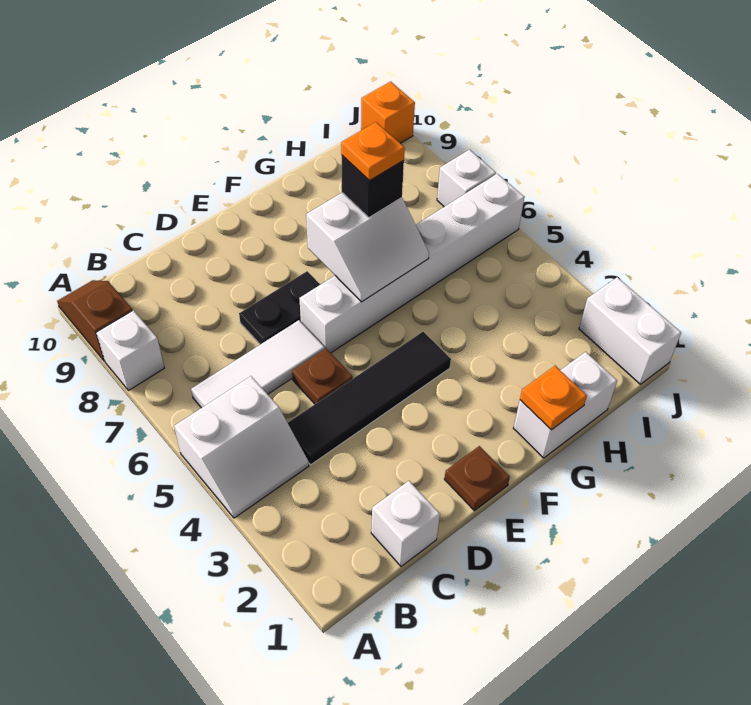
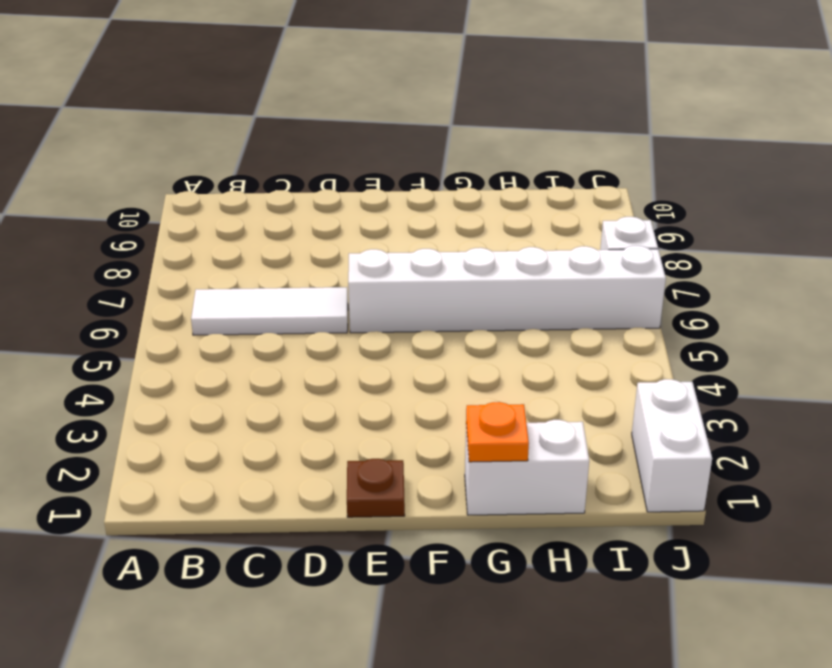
none -> white slope A4:B5 level 1 top 5
none -> white brick A8 level 1
none -> brown slope A9:A10 level 1 top 9

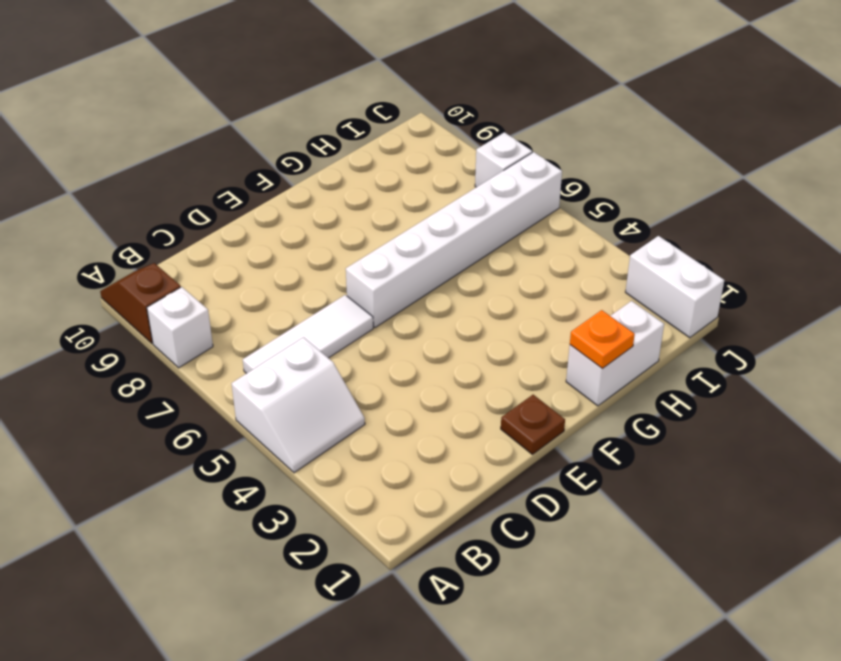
none -> white brick C1 level 1
none -> black tile C4:F4 level 1
none -> brown plate D5 level 1

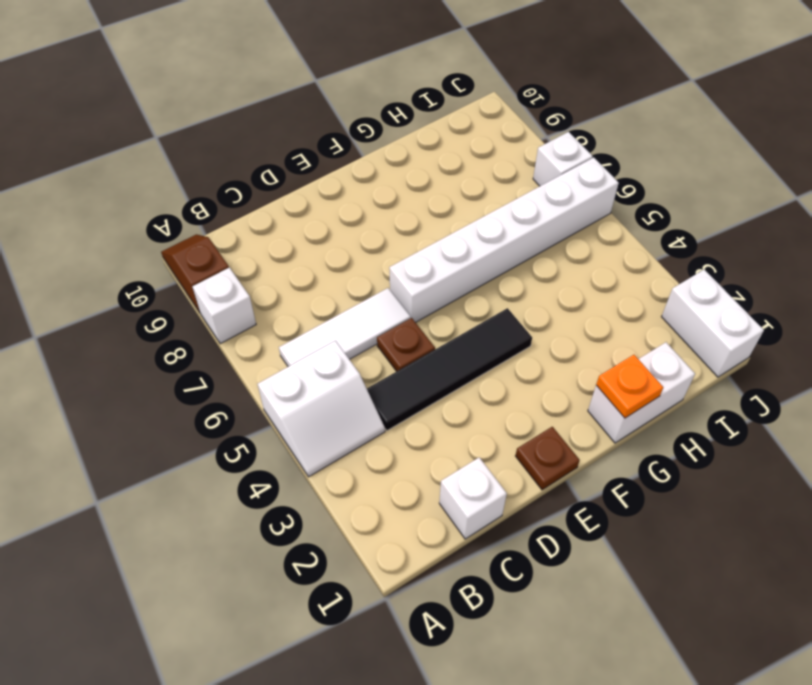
none -> black plate D7:E7 level 1
none -> orange brick J10 level 1
none -> white slope F6:G7 level 2 top 7

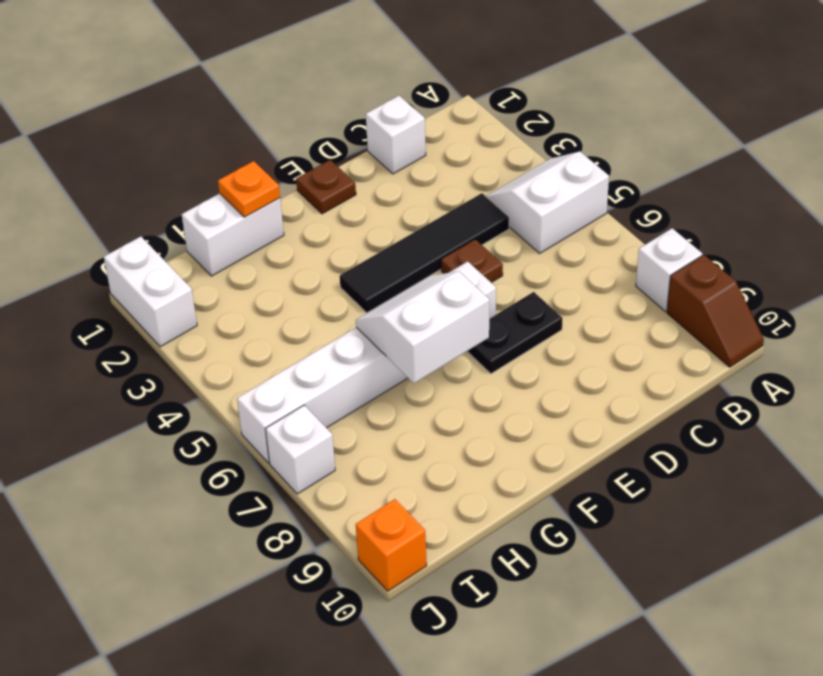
none -> white tile B6:D6 level 1
none -> black brick G7 level 3
none -> orange plate G7 level 4

